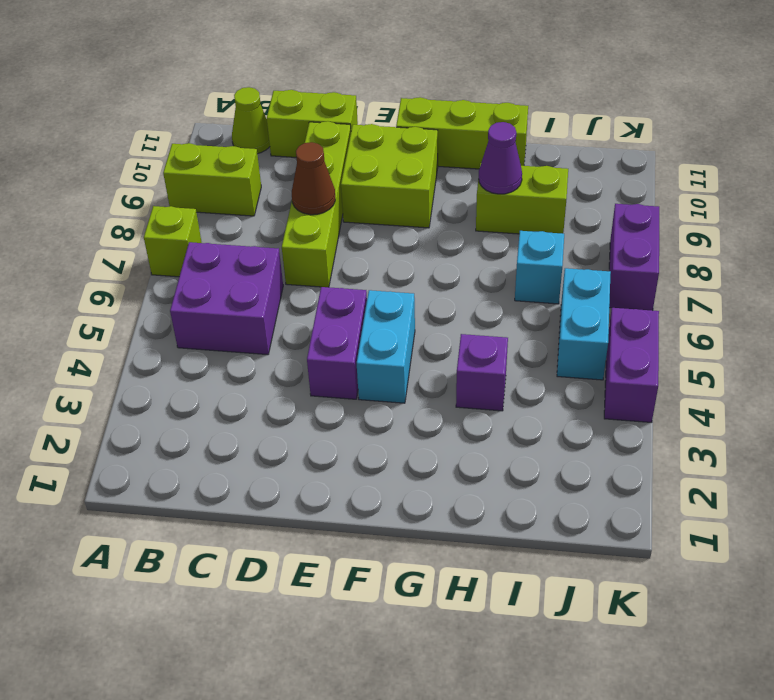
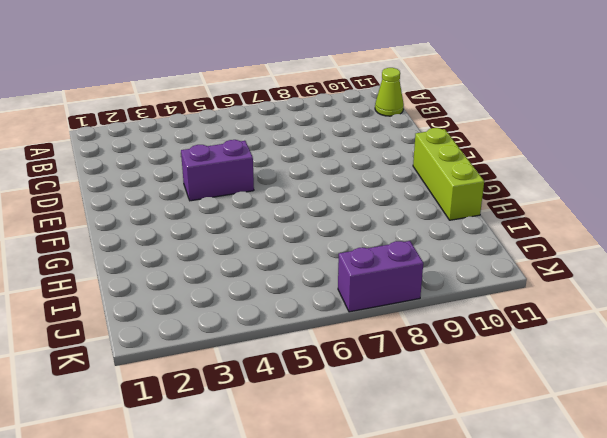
none -> lime brick A7 level 1
none -> lime brick A9:B9 level 1
none -> purple brick B5:C6 level 1

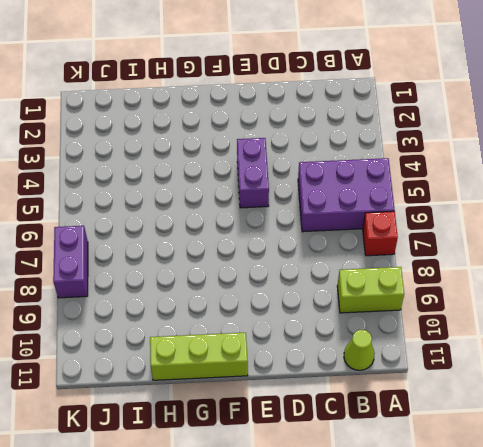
purple brick A5:C6 level 1 -> purple brick B5:C6 level 1
red brick A7 level 1 -> lime brick A7 level 1
none -> lime brick C11:D11 level 1
none -> lime brick D7:D10 level 1
none -> lime brick E9:F10 level 1

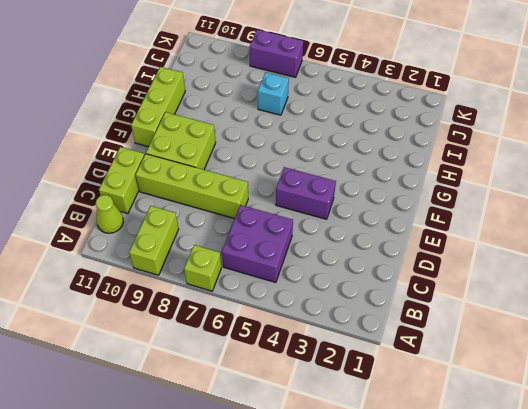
none -> cyan brick F4:F5 level 1
none -> purple brick H4 level 1
none -> lime brick H9:I9 level 1

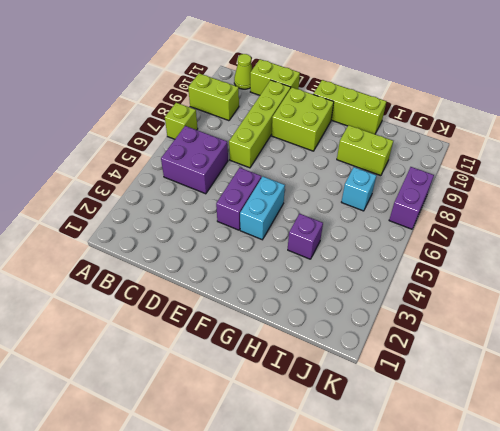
none -> cyan brick J5:J6 level 1
none -> purple brick K4:K5 level 1
none -> brown cone D8 level 2

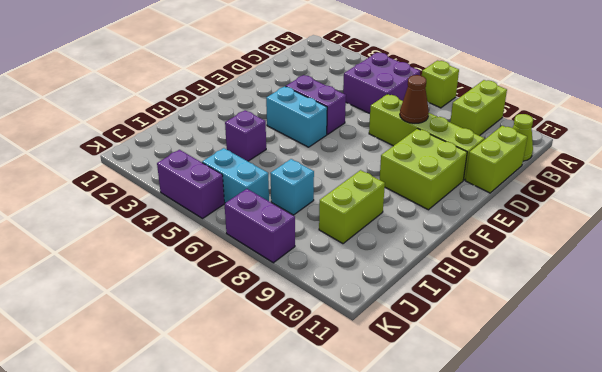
none -> lime brick F11:H11 level 1
none -> purple cone H9 level 2

